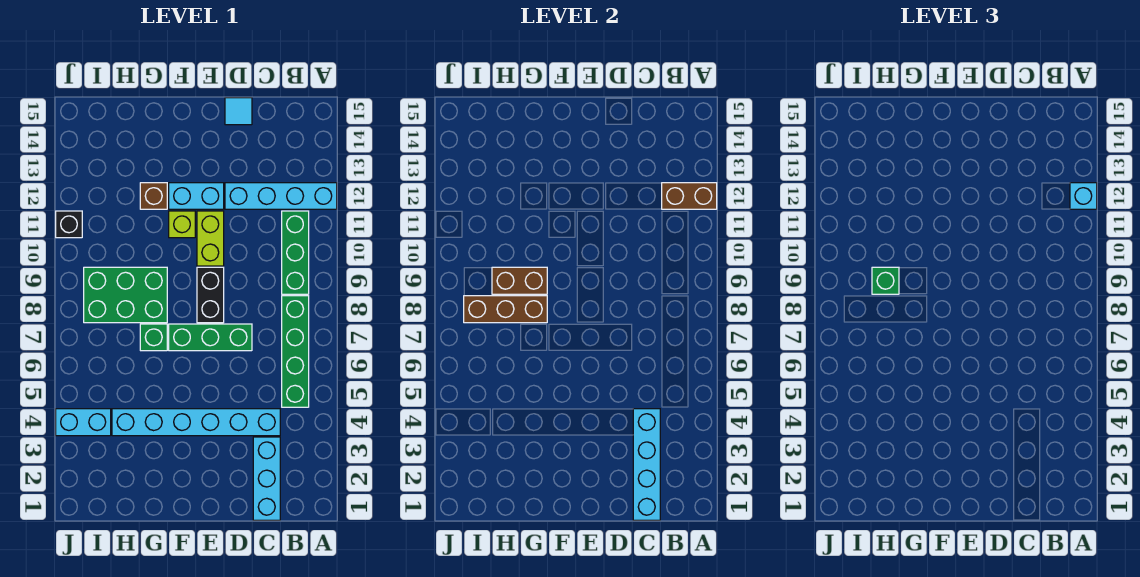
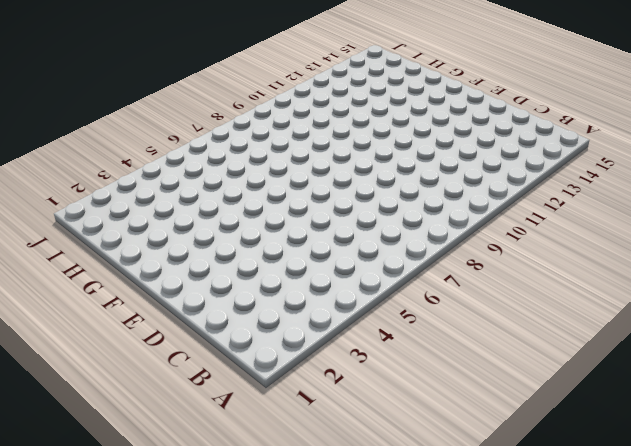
none -> cyan brick A12:D12 level 1
none -> green brick B5:B8 level 1
none -> green brick B9:B11 level 1

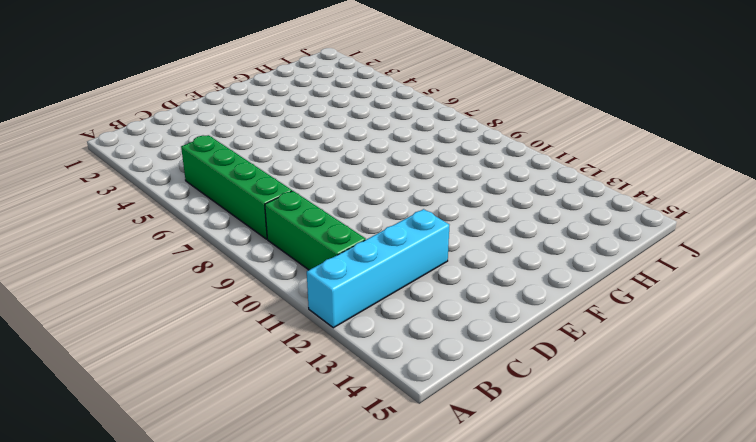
none -> cyan brick C1:C3 level 1
none -> cyan brick C4:H4 level 1
none -> green brick D7:F7 level 1

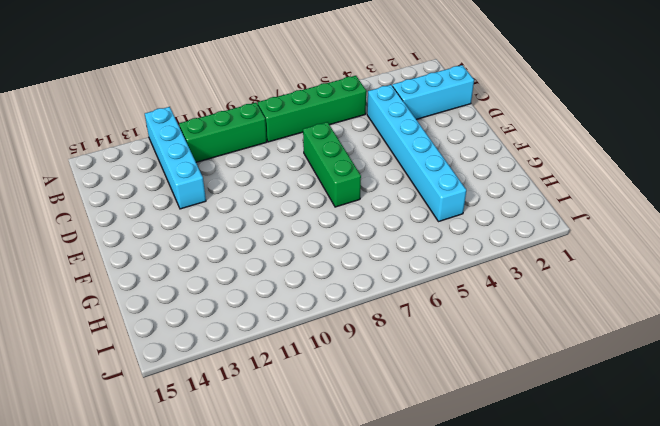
none -> cyan tile D15 level 1
none -> black brick E8:E9 level 1
none -> lime brick E10:E11 level 1

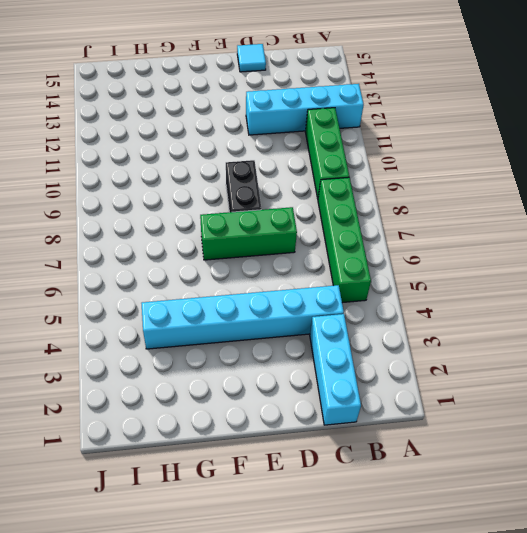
none -> lime brick E10:E11 level 1
none -> cyan brick E12:F12 level 1
none -> lime brick F11 level 1

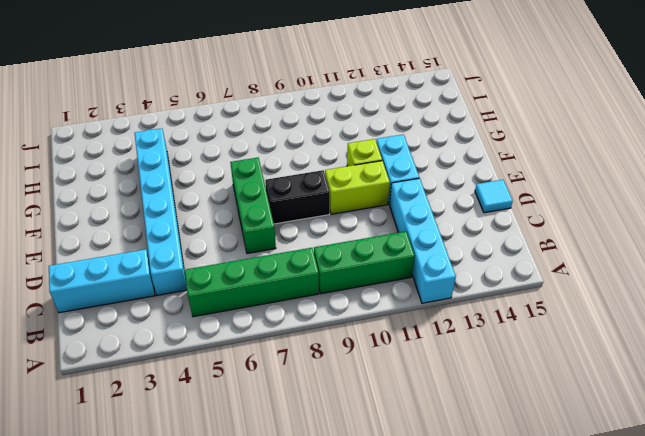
none -> green brick G7 level 1
none -> green brick G8:I9 level 1
none -> brown brick G12 level 1

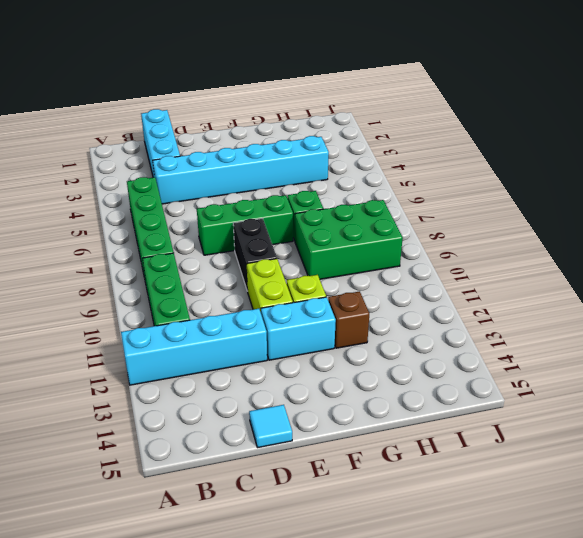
none -> cyan brick I4:J4 level 1
none -> black brick J11 level 1
none -> brown brick A12:B12 level 2

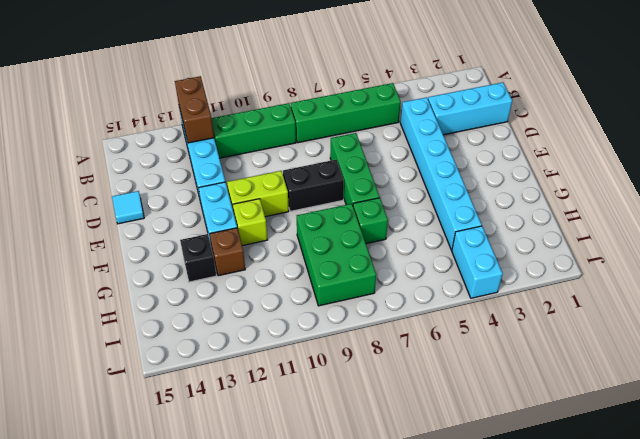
black brick G13 level 1 -> black brick J11 level 1
none -> cyan brick C1:C4 level 2
none -> brown brick G8:I8 level 2
none -> brown brick G9:H9 level 2

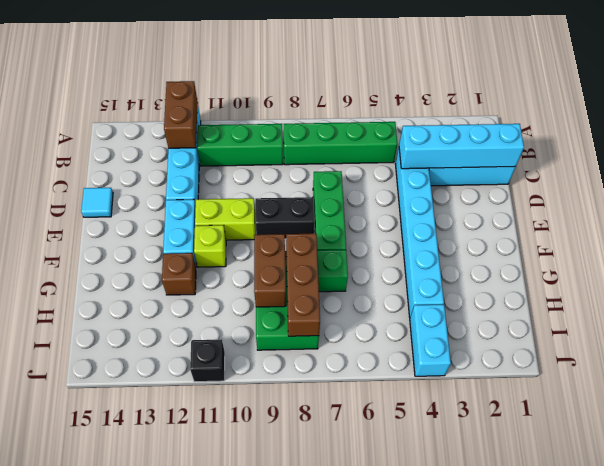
none -> cyan brick A12 level 3
none -> green brick H9 level 3

